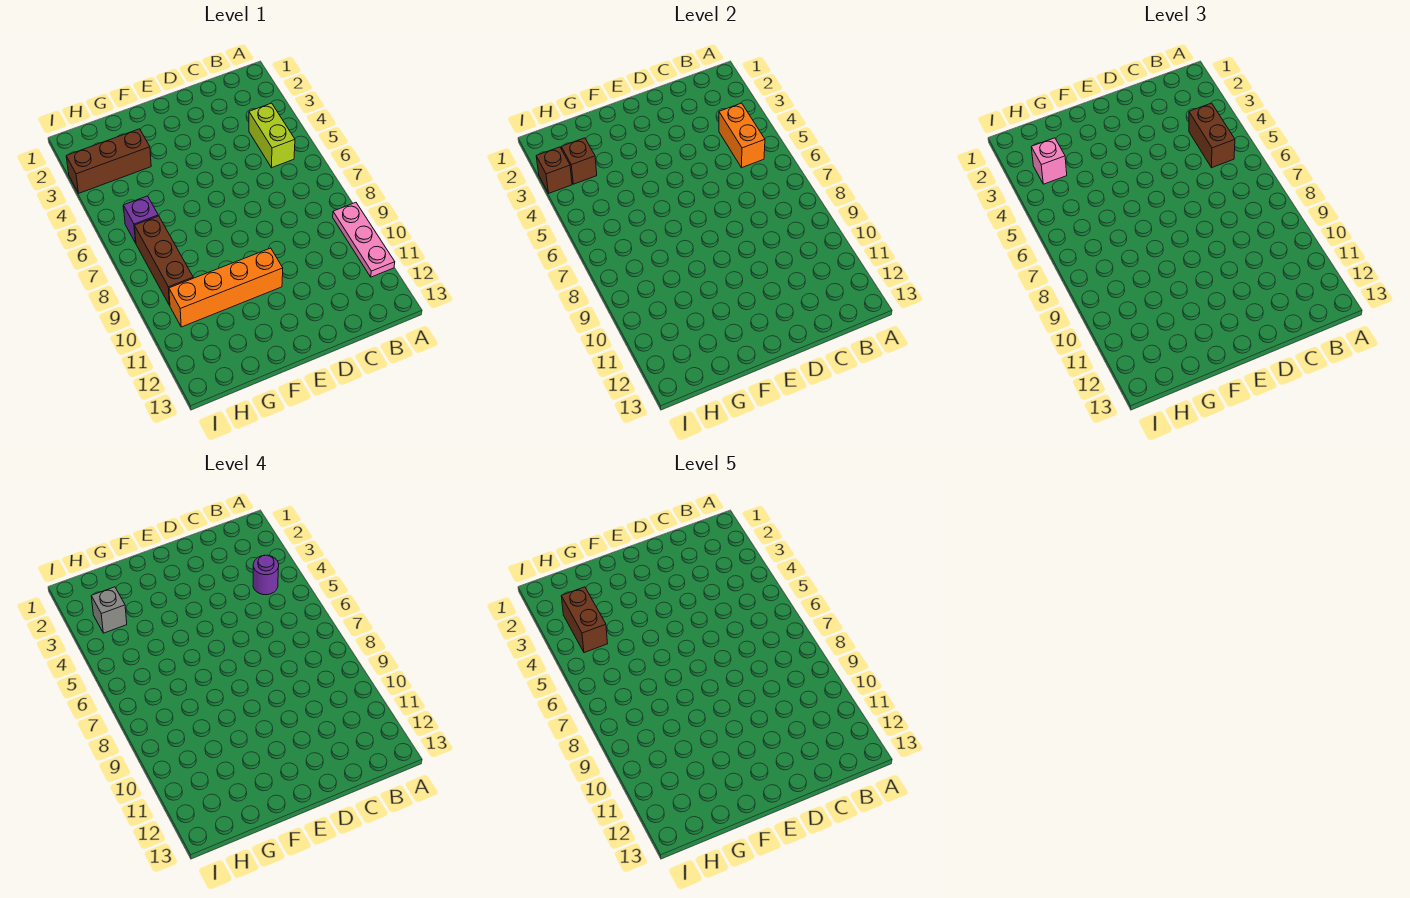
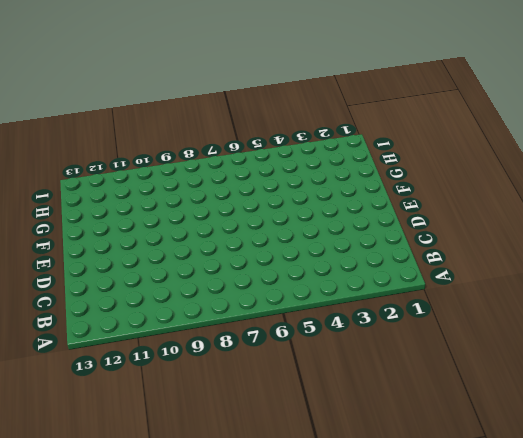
none -> pink plate A9:A11 level 1
none -> lime brick B4:B5 level 1
none -> orange brick E10:H10 level 1

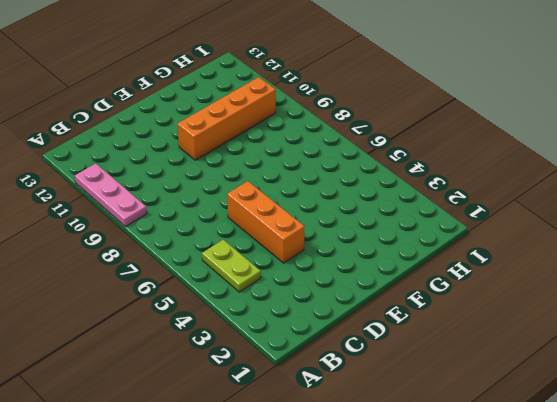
lime plate B4:B5 level 1 -> lime brick B4:B5 level 1
orange brick D4:D6 level 1 -> none
none -> brown brick G3:I3 level 1
none -> purple brick H6 level 1
none -> brown brick H7:H9 level 1

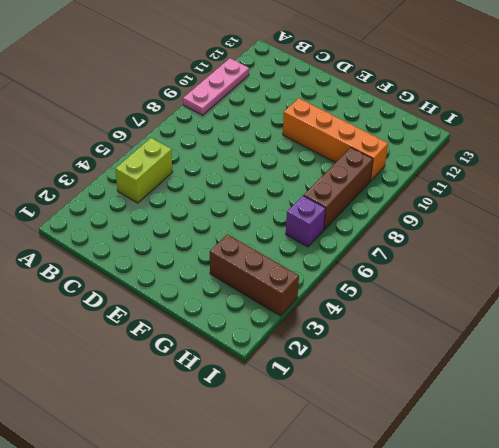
none -> orange brick B4:B5 level 2
none -> brown brick H3 level 2
none -> brown brick I3 level 2

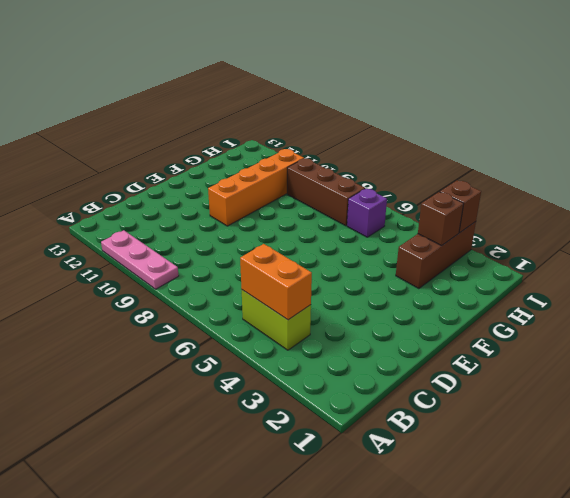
none -> brown brick B4:B5 level 3
none -> pink brick H3 level 3
none -> purple round brick B4 level 4

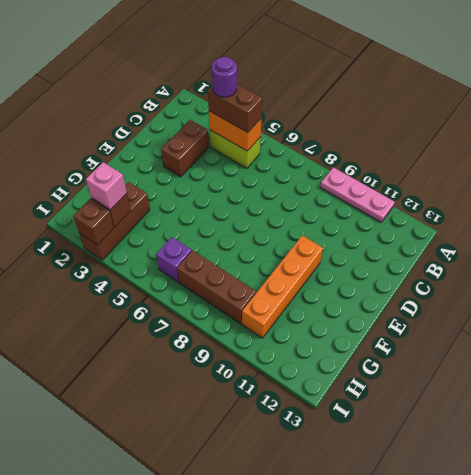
brown brick C3:D3 level 1 -> brown brick H3:H4 level 5
none -> grey brick H3 level 4

